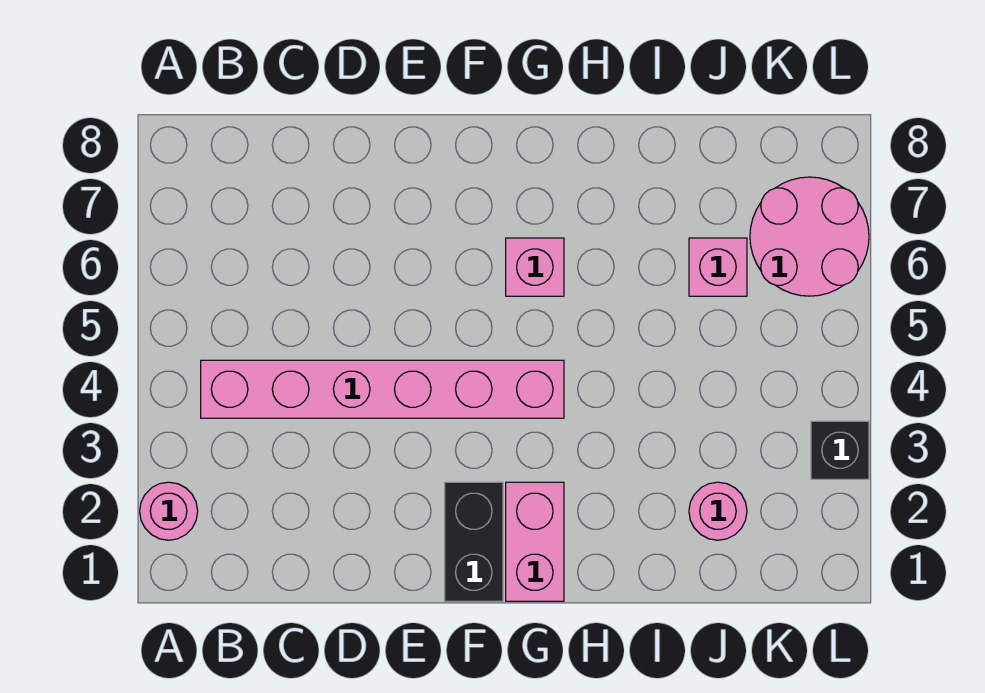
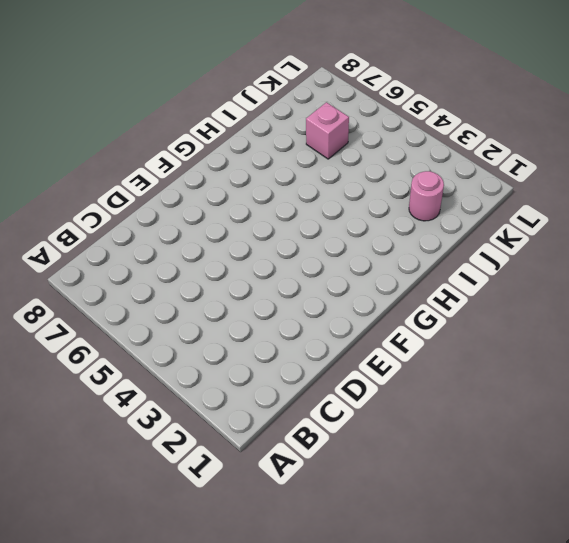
none -> pink round brick A2 level 1
none -> pink brick B4:G4 level 1

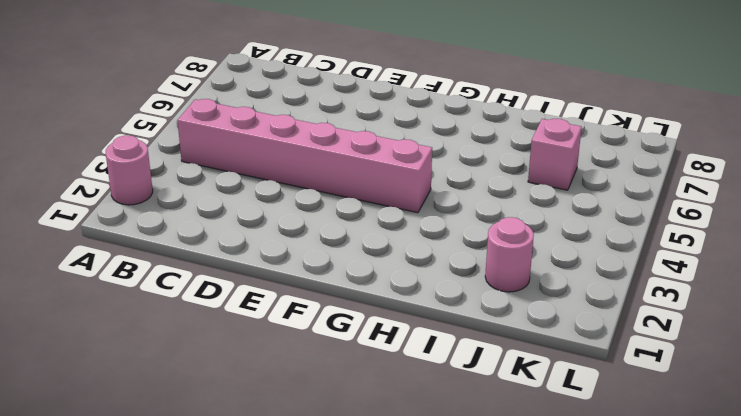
none -> black brick F1:F2 level 1
none -> pink brick G1:G2 level 1

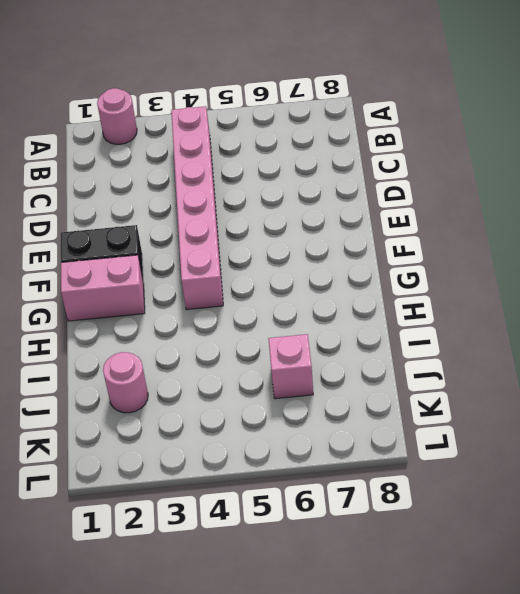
none -> pink brick G6 level 1
none -> pink round brick K6:L7 level 1

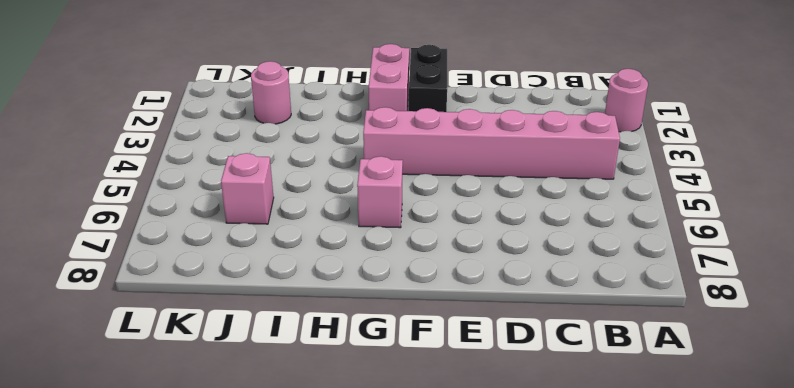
none -> pink round brick K6:L7 level 1
none -> black brick L3 level 1

